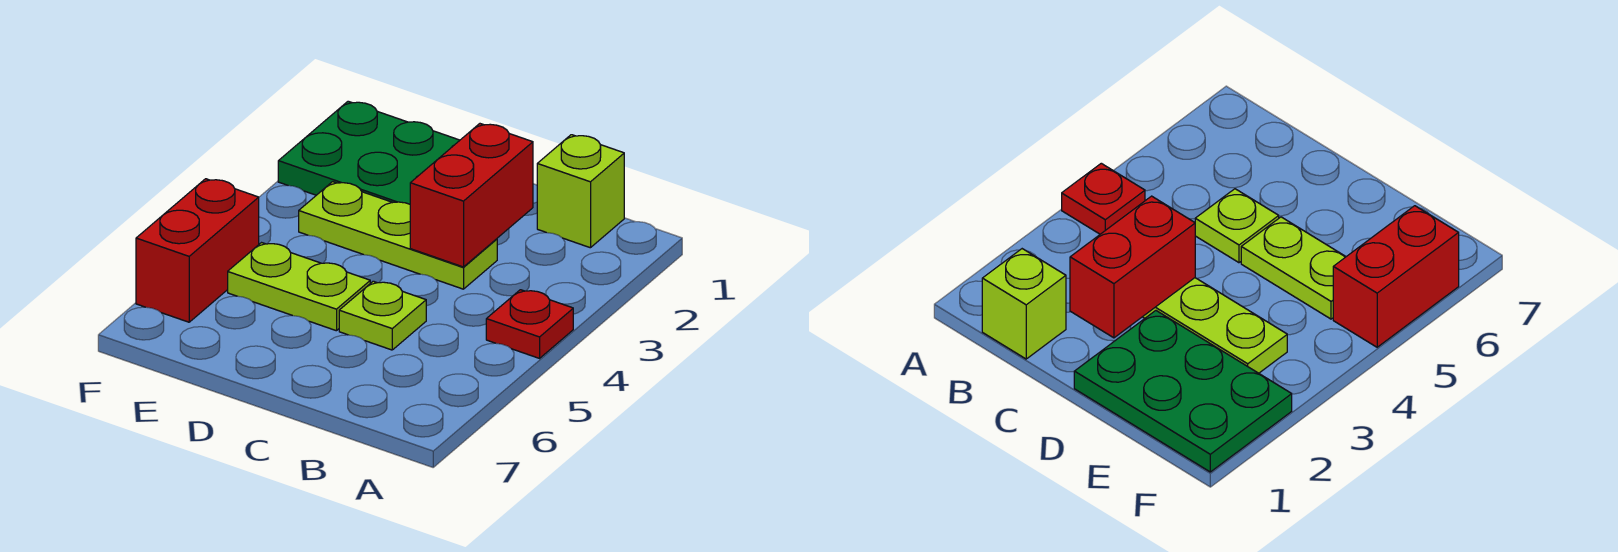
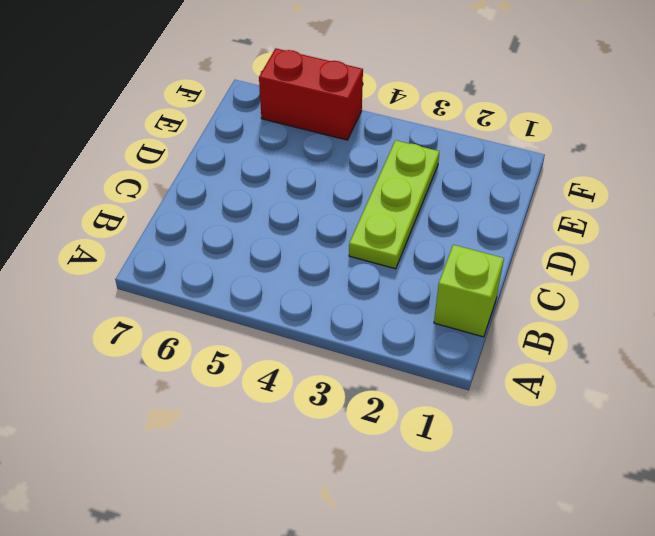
none -> red plate A4 level 1
none -> lime plate C5 level 1

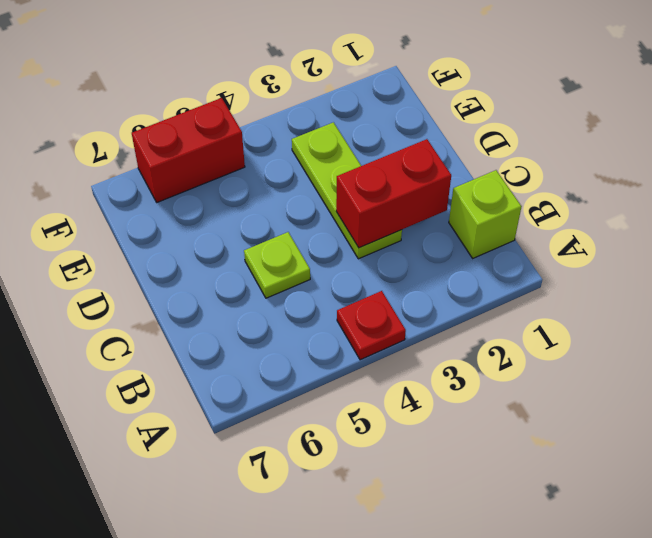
none -> green plate D1:F2 level 1
none -> lime plate D5:E5 level 1

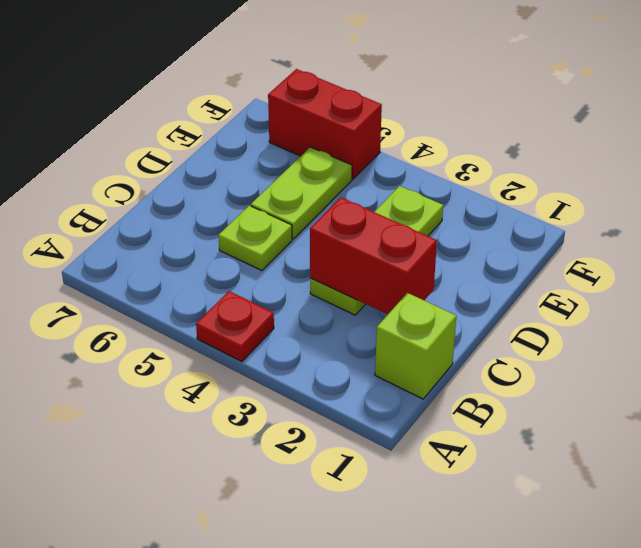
none -> green plate D1:F2 level 1

